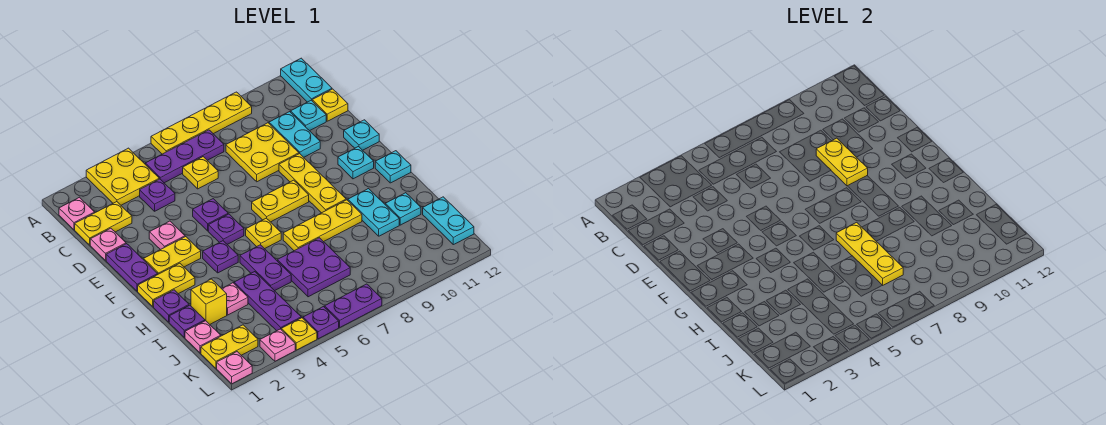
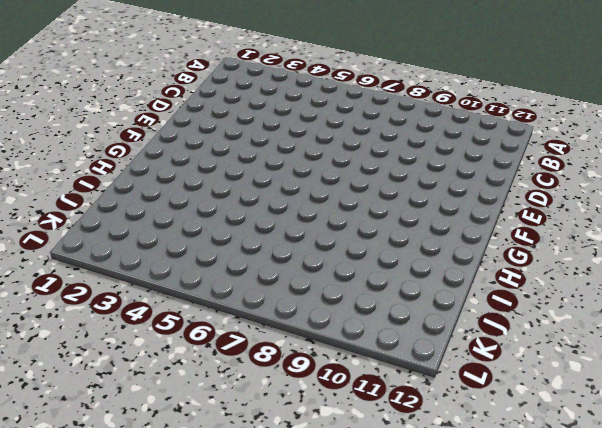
none -> yellow plate A3:B4 level 1
none -> yellow plate A6:A9 level 1
none -> cyan plate A12:B12 level 1
none -> pink plate B1 level 1

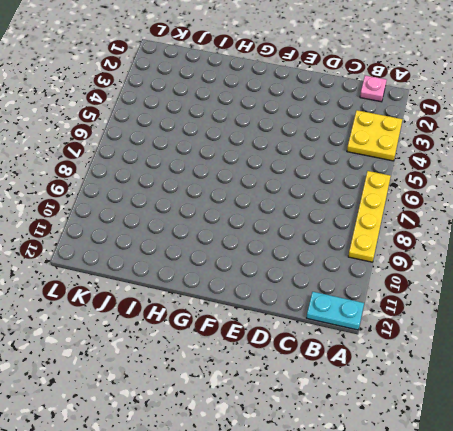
none -> purple plate B5:B7 level 1
none -> yellow plate C1:C2 level 1
none -> purple plate C4 level 1
none -> yellow plate C6 level 1

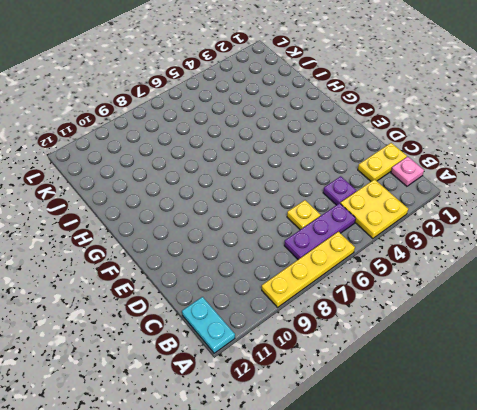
none -> yellow plate C8:D9 level 1
none -> cyan plate C10:D10 level 1
none -> cyan plate C11 level 1
none -> yellow plate C12 level 1

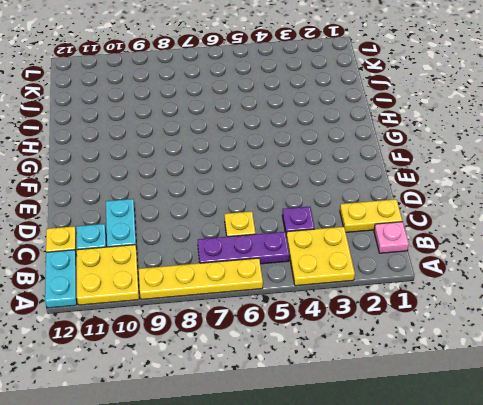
yellow plate A10:B11 level 1 -> yellow plate C8:D9 level 1
none -> pink plate D1 level 1
none -> purple plate E1:F1 level 1
none -> pink plate E3 level 1
none -> purple plate E5 level 1

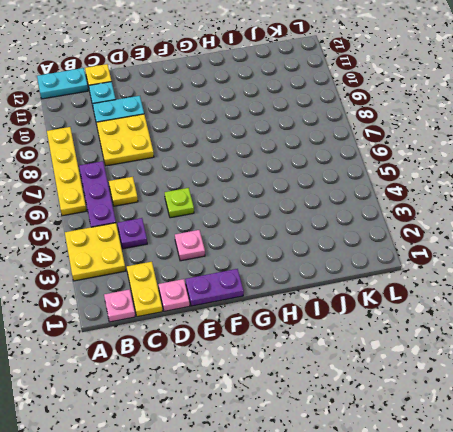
lime plate E5 level 1 -> purple plate E5 level 1
none -> yellow plate E9:G9 level 1
none -> cyan plate E12 level 1
none -> yellow plate F2:F3 level 1
none -> purple plate F5 level 1

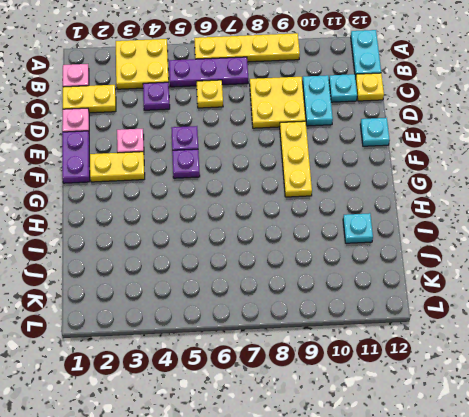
none -> yellow plate F7:F8 level 1
none -> cyan plate F11 level 1
none -> yellow plate G1:G2 level 1
none -> purple plate G4 level 1

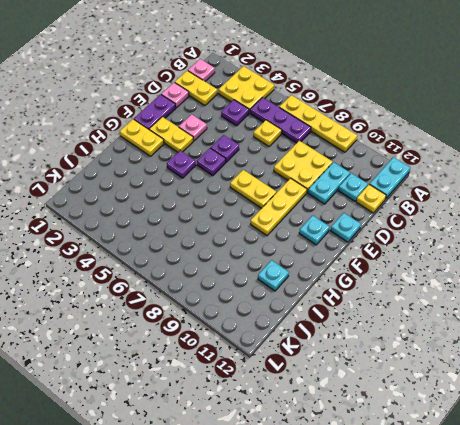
none -> yellow plate G6 level 1
none -> cyan plate G12 level 1
none -> purple plate H1 level 1
none -> purple plate H5:I5 level 1

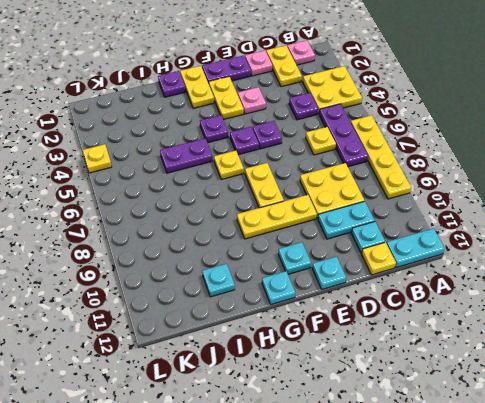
none -> yellow plate H7:H9 level 1
none -> cyan plate H10:I10 level 1
none -> purple plate I1 level 1
none -> yellow brick I2 level 1

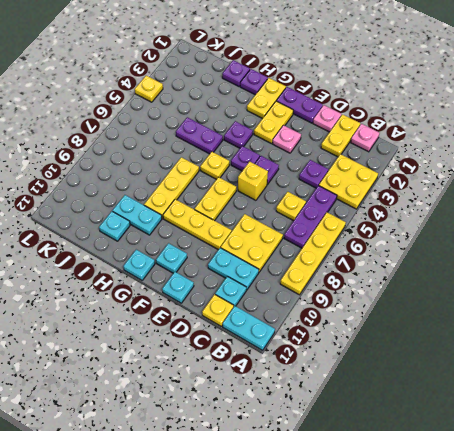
yellow brick E6 level 1 -> yellow brick I2 level 1
none -> pink plate I3 level 1
none -> purple plate I4:K4 level 1
none -> purple plate I6:J7 level 1
none -> pink plate J1 level 1

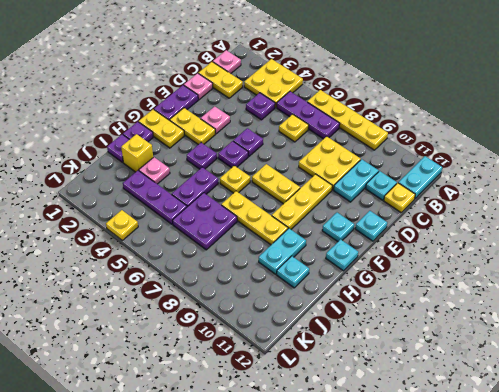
purple plate J3:J5 level 1 -> purple plate I4:K4 level 1
none -> pink plate J1 level 1
none -> cyan plate J12:K12 level 1
none -> yellow plate K1:K2 level 1
none -> pink plate L1 level 1

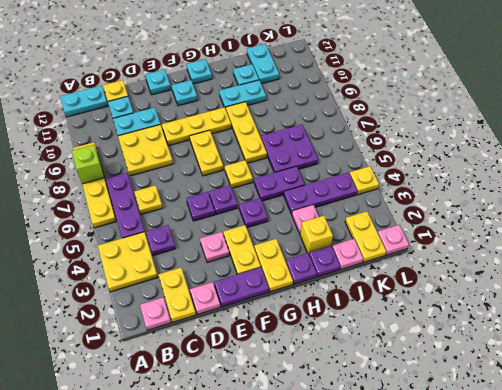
lime brick A8 level 2 -> none
cyan plate J11:J12 level 1 -> cyan plate J12:K12 level 1
none -> pink plate L3 level 1
none -> purple plate L5 level 1
none -> purple plate L6:L7 level 1
none -> yellow plate D9:E9 level 2

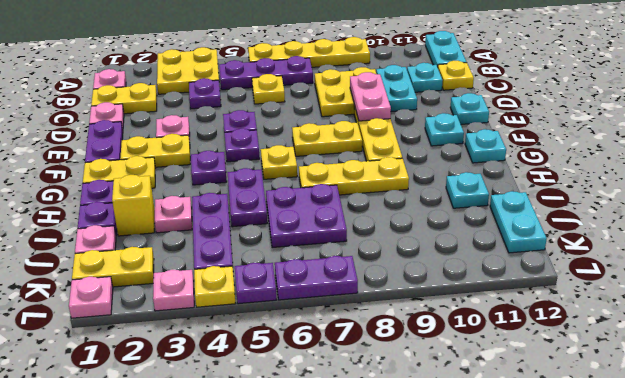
pink plate D9:E9 level 2 -> yellow plate D9:E9 level 2
none -> cyan plate H10:I10 level 1
none -> yellow plate H7:J7 level 2

